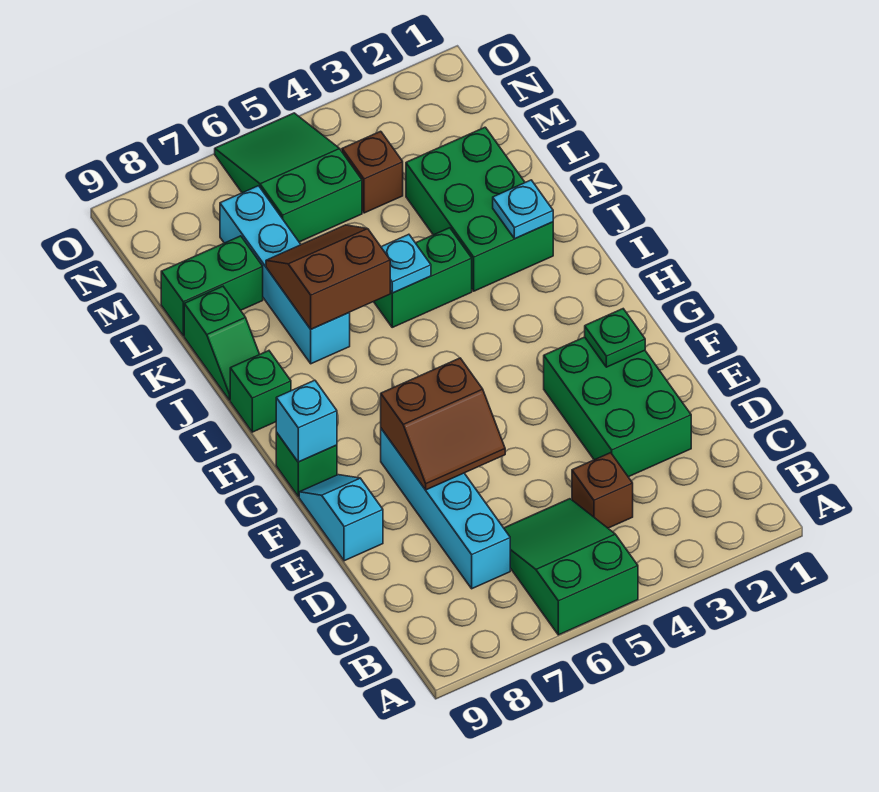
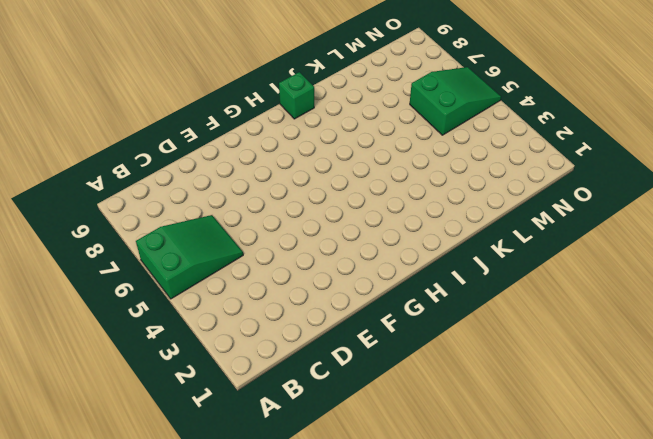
none -> brown brick C4 level 1
none -> cyan brick C7:F7 level 1
none -> green brick D2:F3 level 1

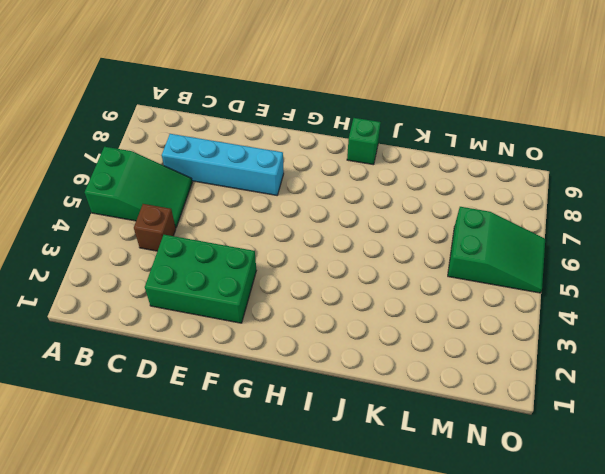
none -> cyan slope E9:F9 level 1 top E
none -> green brick G9 level 1
none -> green brick J2:L3 level 1

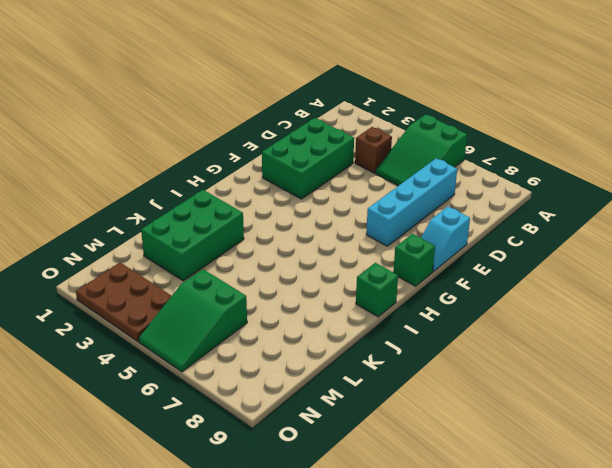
brown plate N2:O4 level 1 -> none
none -> green brick J4:J5 level 1
none -> cyan brick J7:M7 level 1
none -> green slope J9:K9 level 1 top K

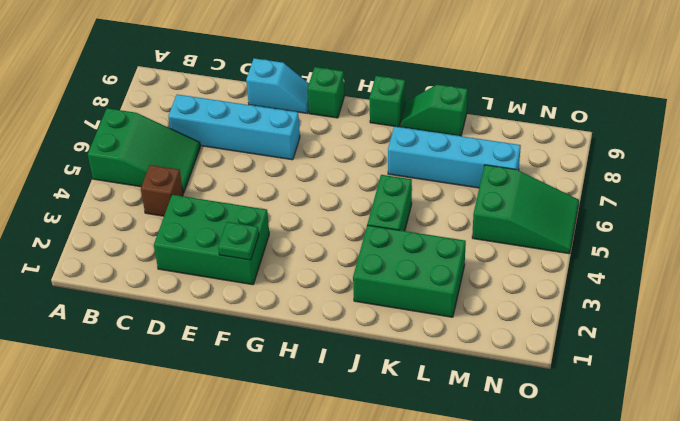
none -> green brick L8:L9 level 1
none -> brown brick M4 level 1
none -> brown slope E6:F7 level 2 top F

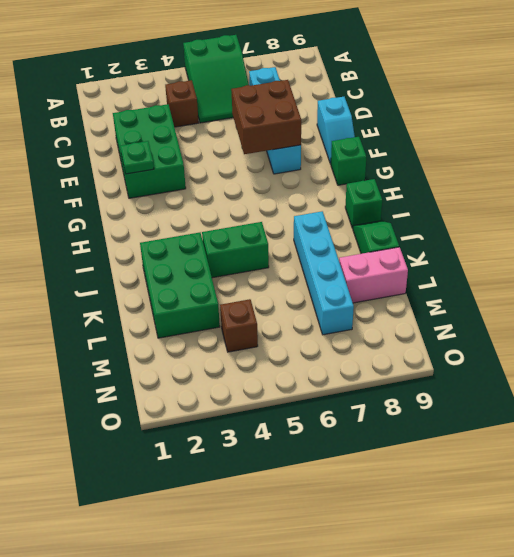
brown brick E6:F7 level 2 -> brown slope E6:F7 level 2 top F
pink brick L8:L9 level 1 -> green brick L8:L9 level 1
none -> green slope M5:O6 level 1 top M
none -> cyan brick G9 level 2
none -> cyan plate J2 level 2

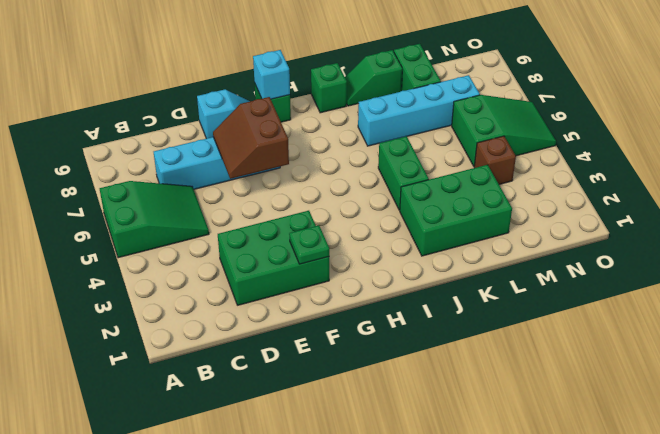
none -> brown brick C4 level 1
none -> cyan plate J2 level 2
none -> cyan plate J5 level 2

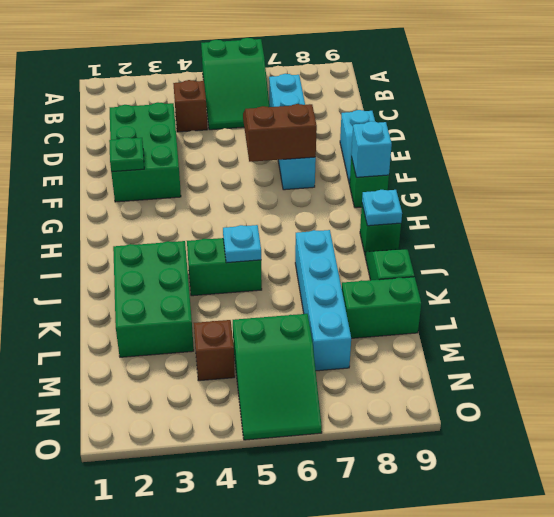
cyan plate I9 level 2 -> cyan plate J2 level 2
none -> brown slope J6:K7 level 2 top J

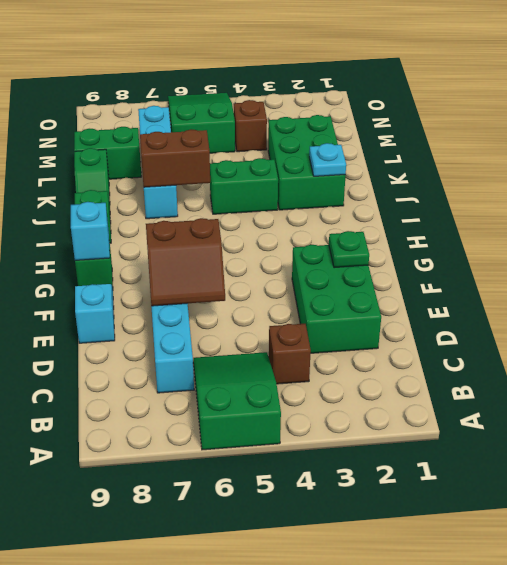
none -> cyan plate J5 level 2

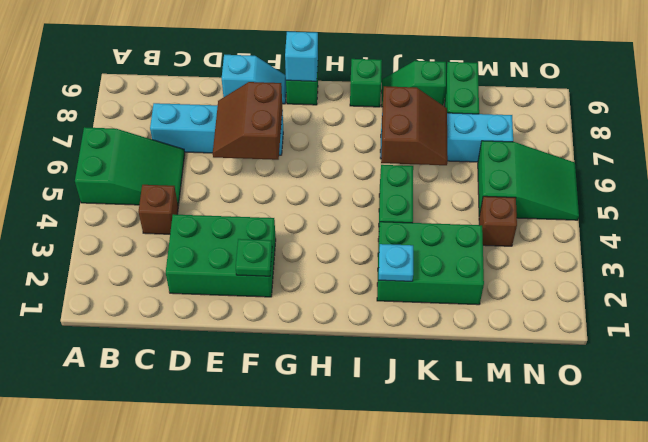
none -> cyan plate J5 level 2

